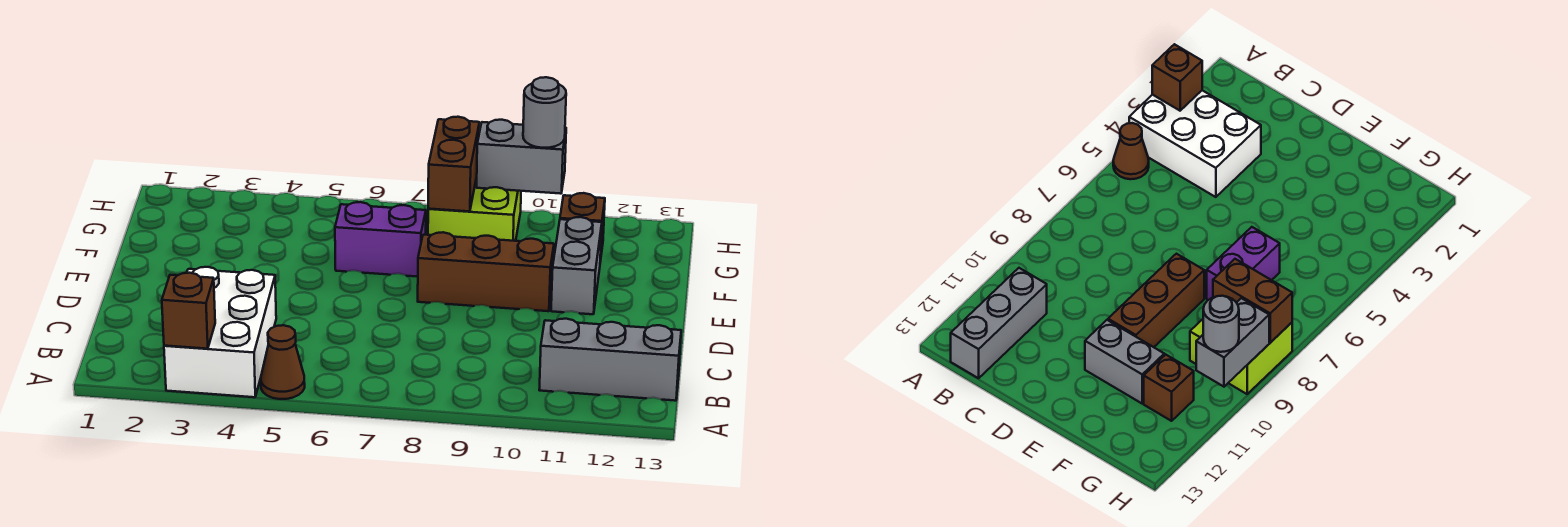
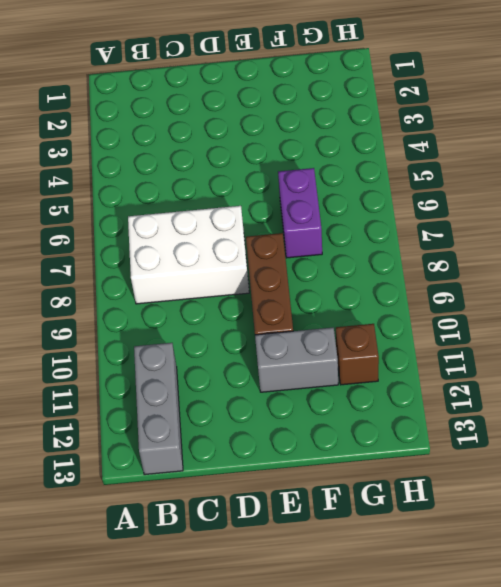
white brick B7:D8 level 1 -> white brick A3:C4 level 1
none -> brown cone A5 level 1
none -> lime brick G8:H9 level 1
none -> brown brick A3 level 2

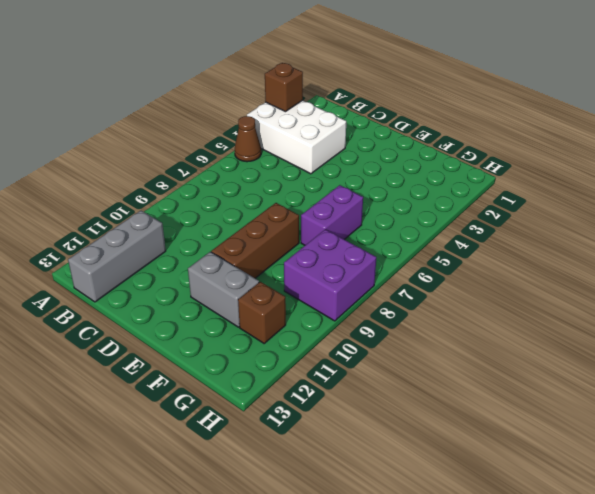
purple brick G8:H9 level 1 -> lime brick G8:H9 level 1
none -> brown brick G8:H8 level 2
none -> grey brick H9:H10 level 2
none -> grey round brick H10 level 3

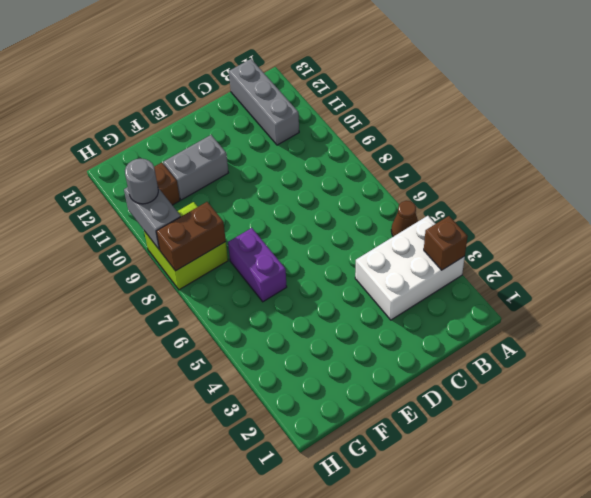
none -> brown brick E8:E10 level 1

